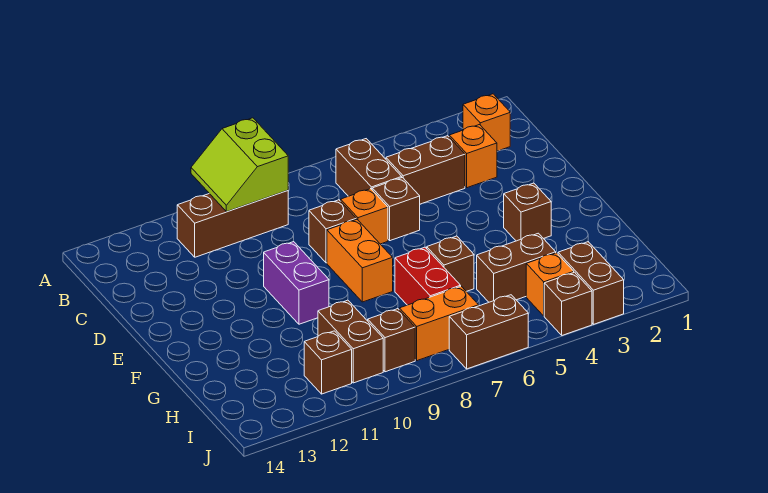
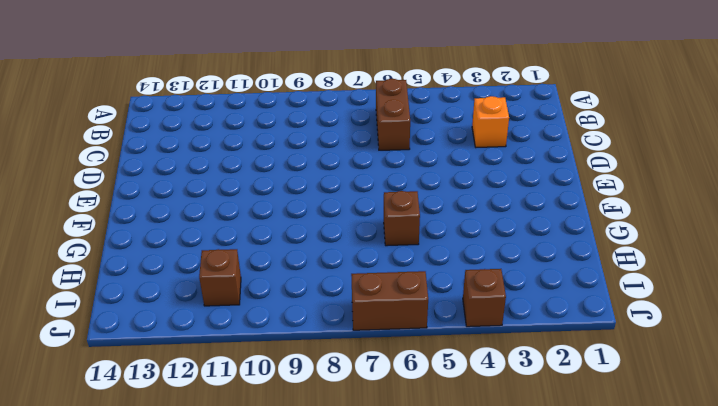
none -> orange brick B2 level 1
none -> brown brick B9:B11 level 1
none -> brown brick C4:C5 level 1

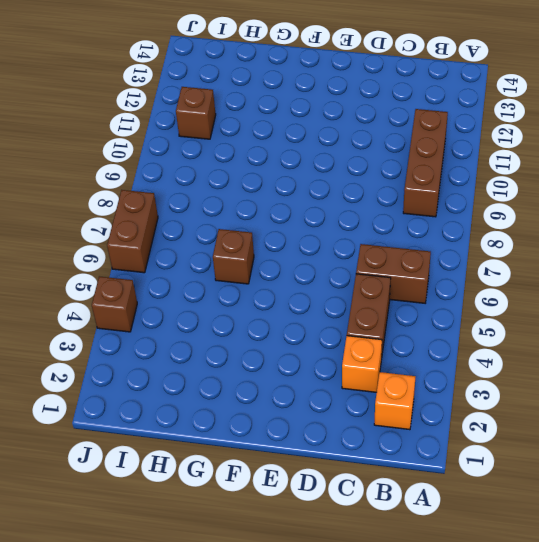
none -> brown brick D6 level 1
none -> orange brick D7 level 1
none -> brown brick D8 level 1

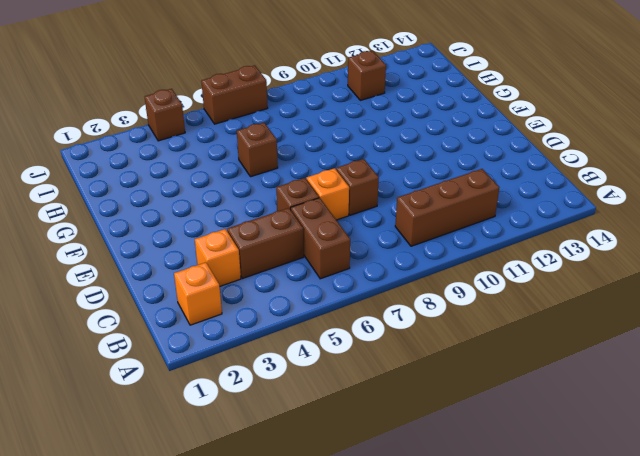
none -> orange brick E8:F8 level 1
none -> purple brick E10:F10 level 1
none -> brown brick F3 level 1

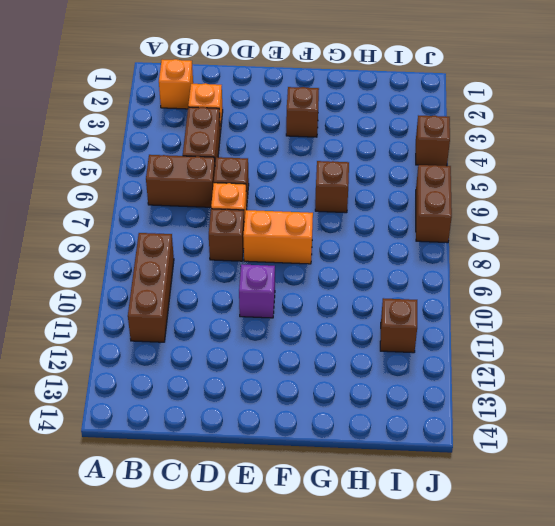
purple brick E10 level 1 -> purple brick E10:F10 level 1
none -> red brick G7:H7 level 1
none -> brown brick H4:H5 level 1
none -> brown brick H10:I10 level 1

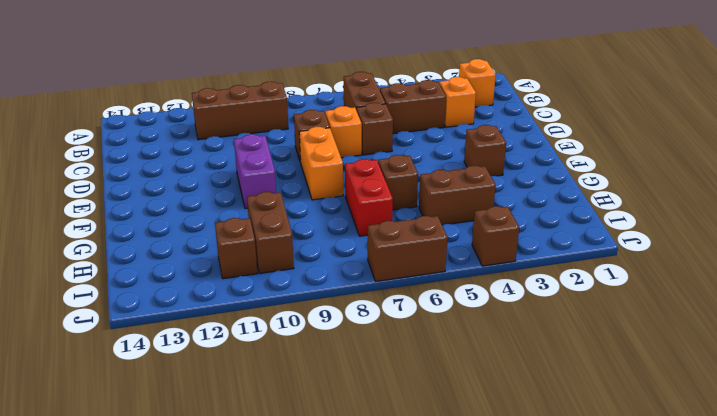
none -> brown brick I3:J3 level 1
none -> orange brick I4 level 1
none -> orange brick I7:I8 level 1

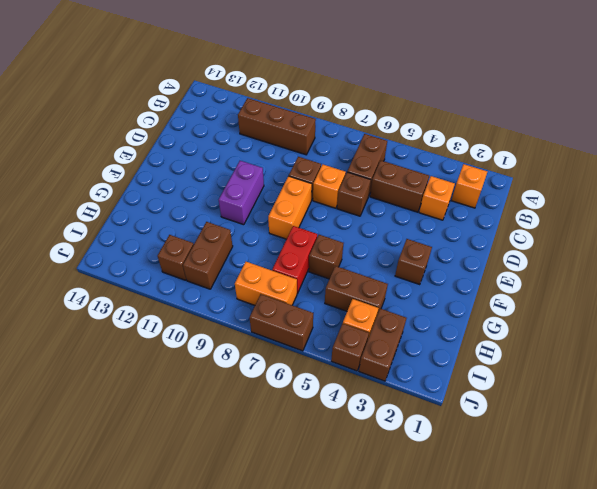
none -> brown brick I9 level 1
none -> lime slope A9:B10 level 2 top 9

